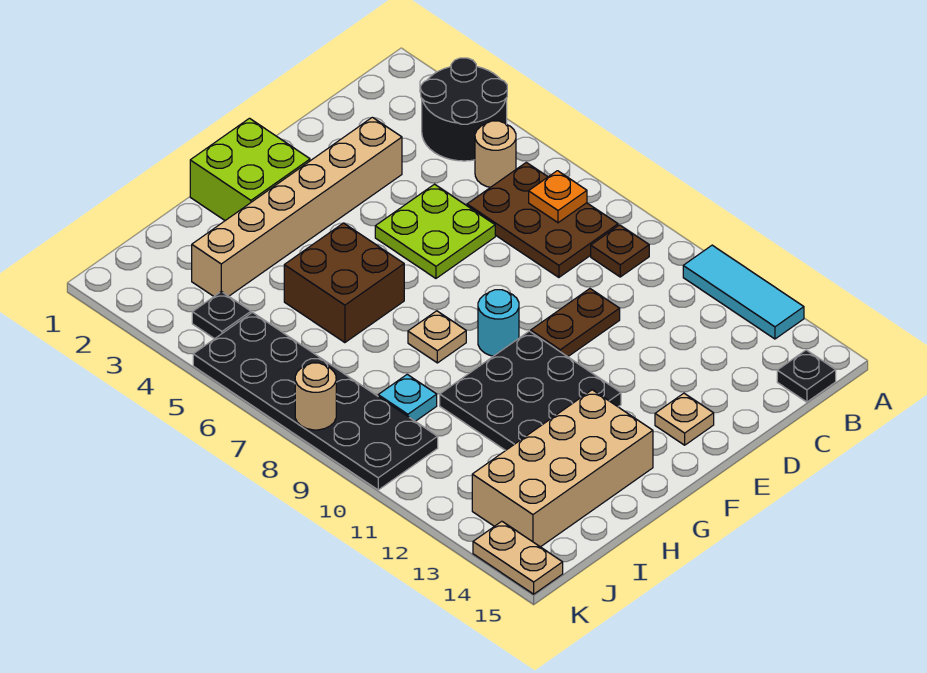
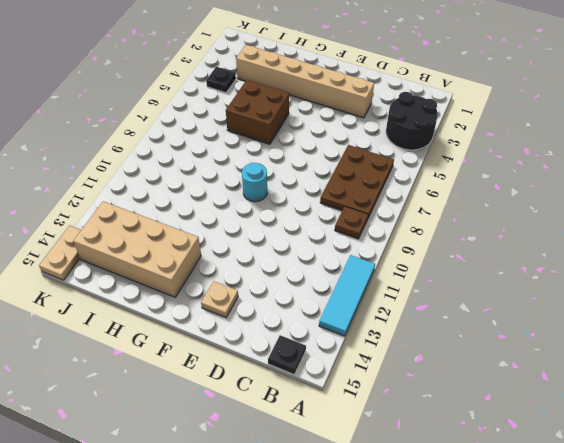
none -> tan round brick B5 level 1
none -> lime plate D5:E6 level 1
none -> brown plate D10:E10 level 1

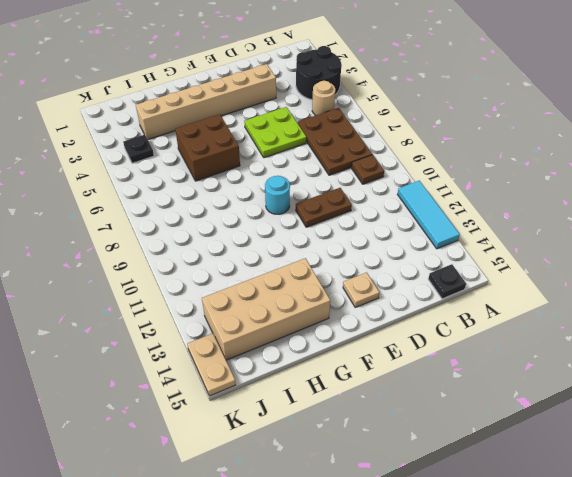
none -> lime brick F1:G2 level 1
none -> black plate F10:H12 level 1
none -> tan plate G8 level 1

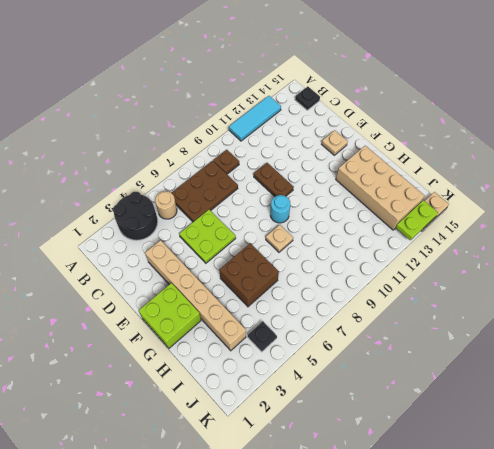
lime plate K13:K14 level 2 -> none
none -> black plate F10:H12 level 1
none -> cyan plate I9 level 1
none -> black plate J5:K10 level 1

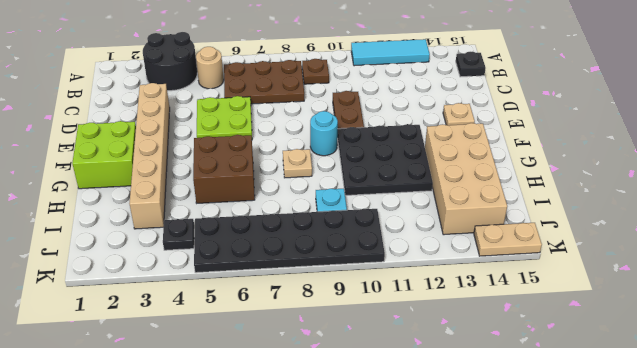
none -> orange plate B7 level 2
none -> tan round brick K8 level 2

